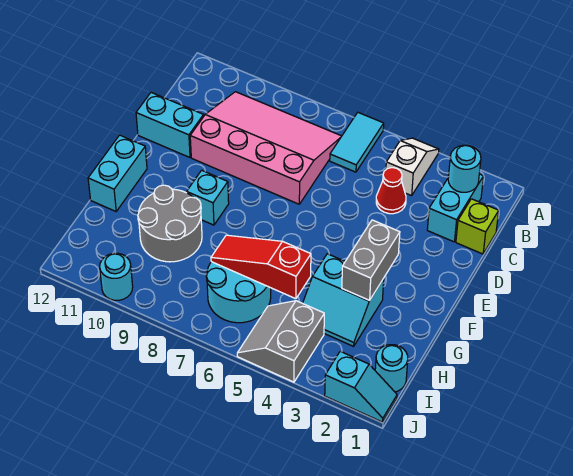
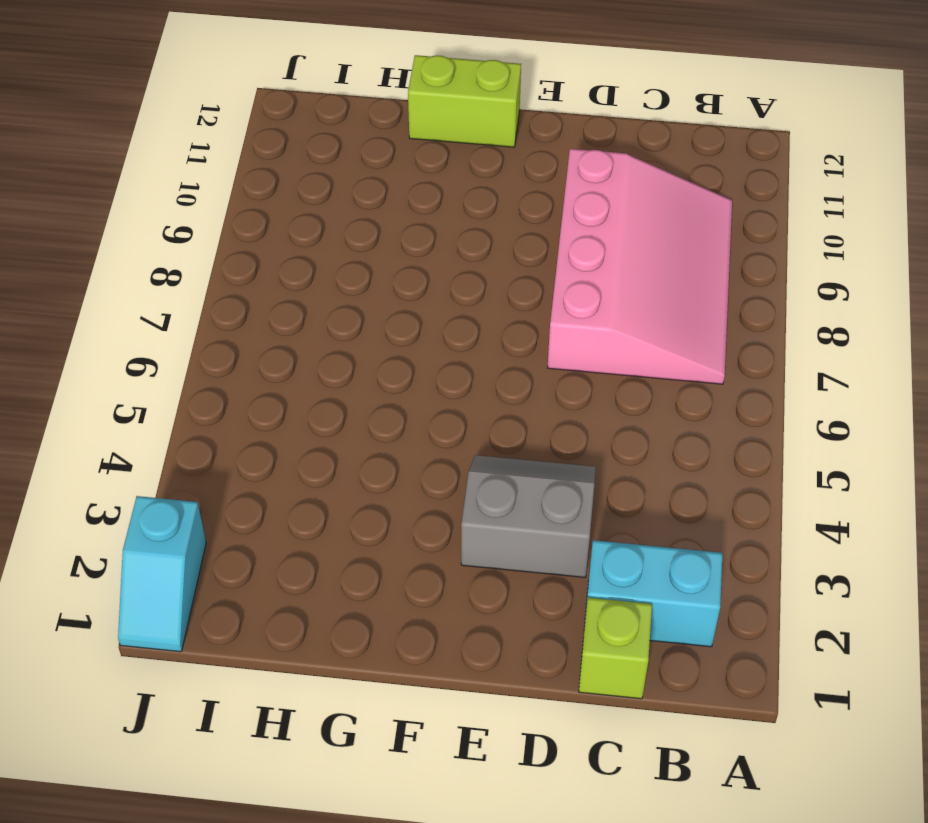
grey slope D3:E4 level 1 top 3 -> grey slope I4:J5 level 1 top 4
lime brick F12:G12 level 1 -> cyan brick F12:G12 level 1
none -> white slope A4:B4 level 1 top B
none -> cyan tile A6:B6 level 1
none -> red cone C4 level 1

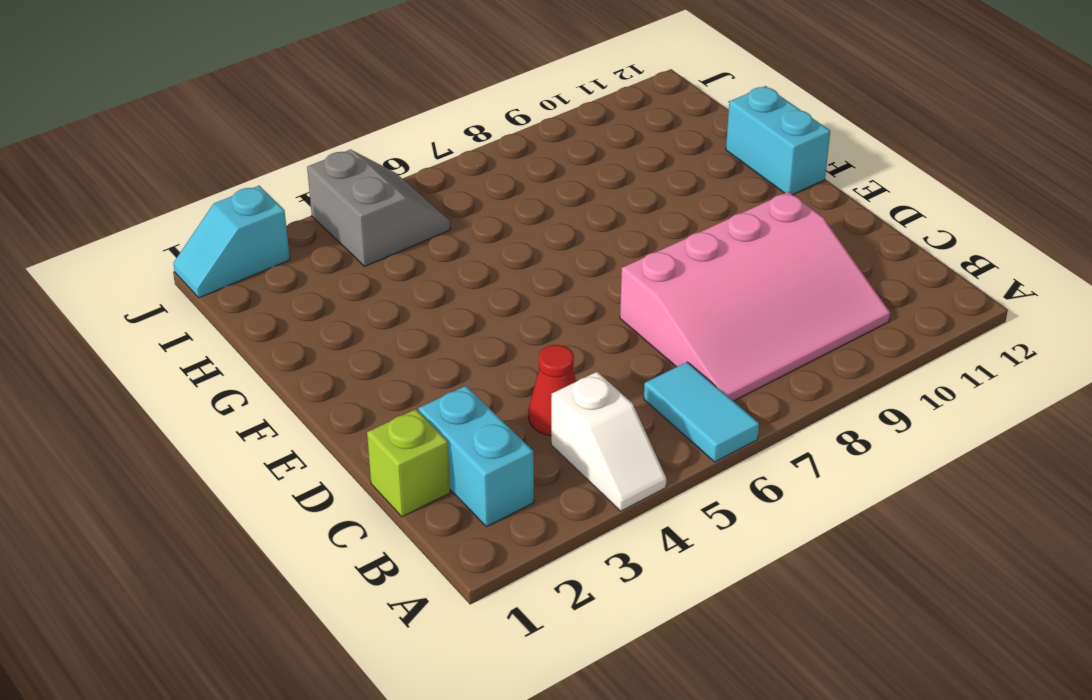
none -> cyan brick D11:D12 level 1
none -> cyan brick F9 level 1
none -> cyan slope G3:H4 level 1 top G

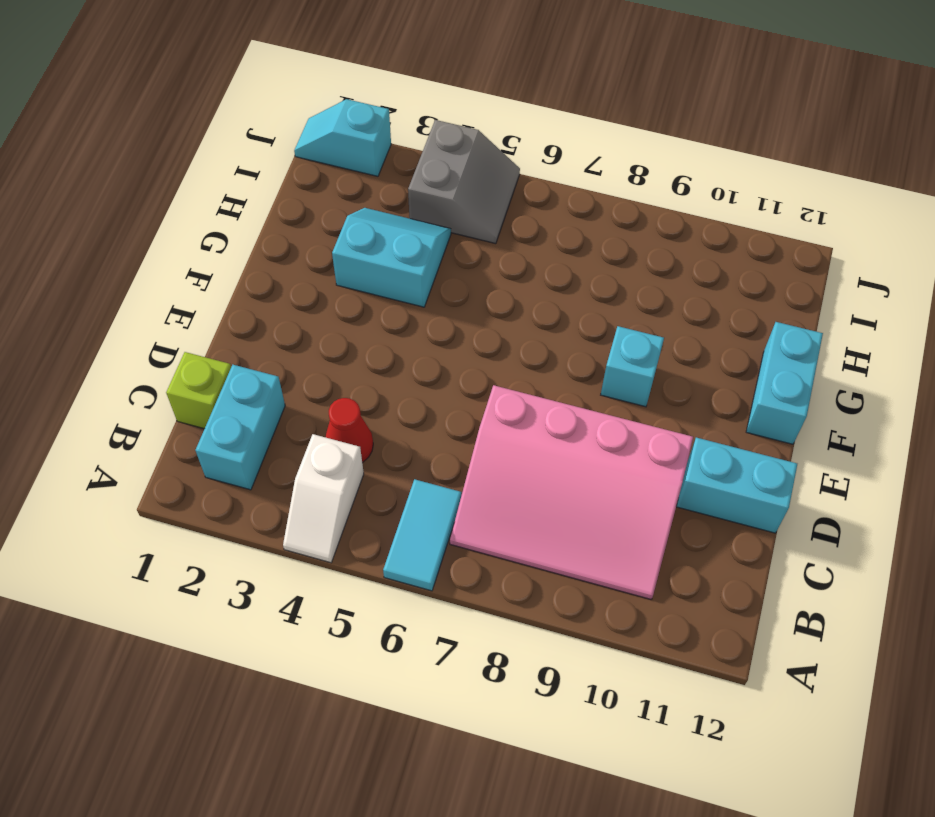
none -> grey round brick G9:H10 level 1
none -> cyan round brick H6:I7 level 1
none -> cyan round brick I1 level 1

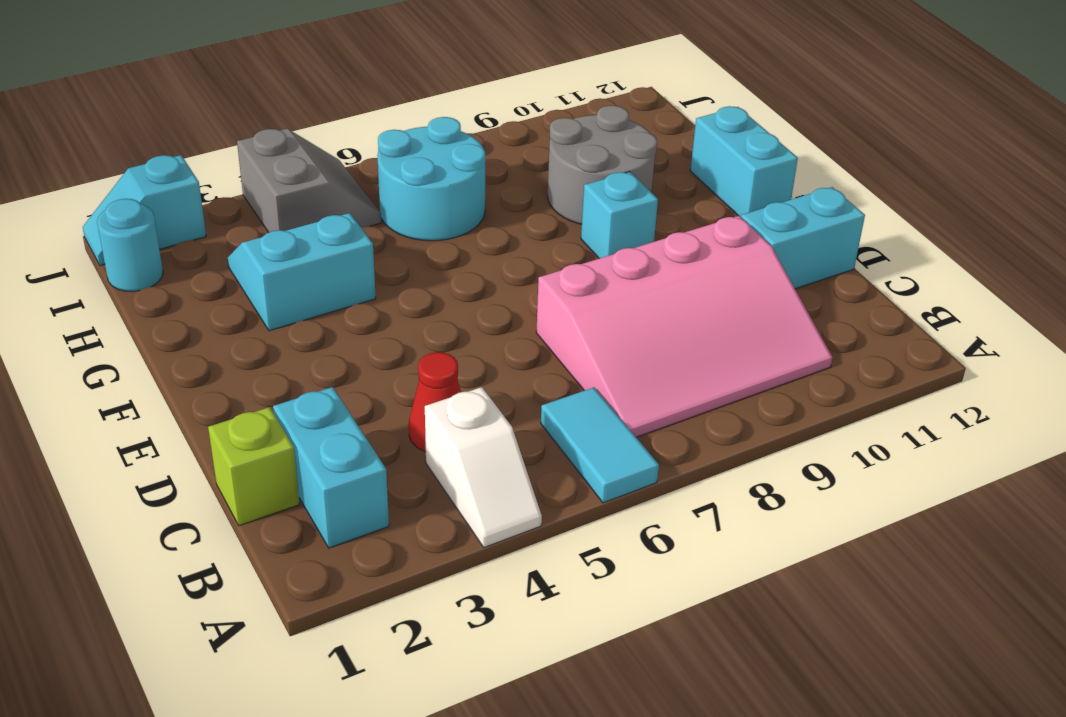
none -> cyan round brick J10 level 1
none -> cyan round brick B2 level 2
none -> grey brick F3:G3 level 2

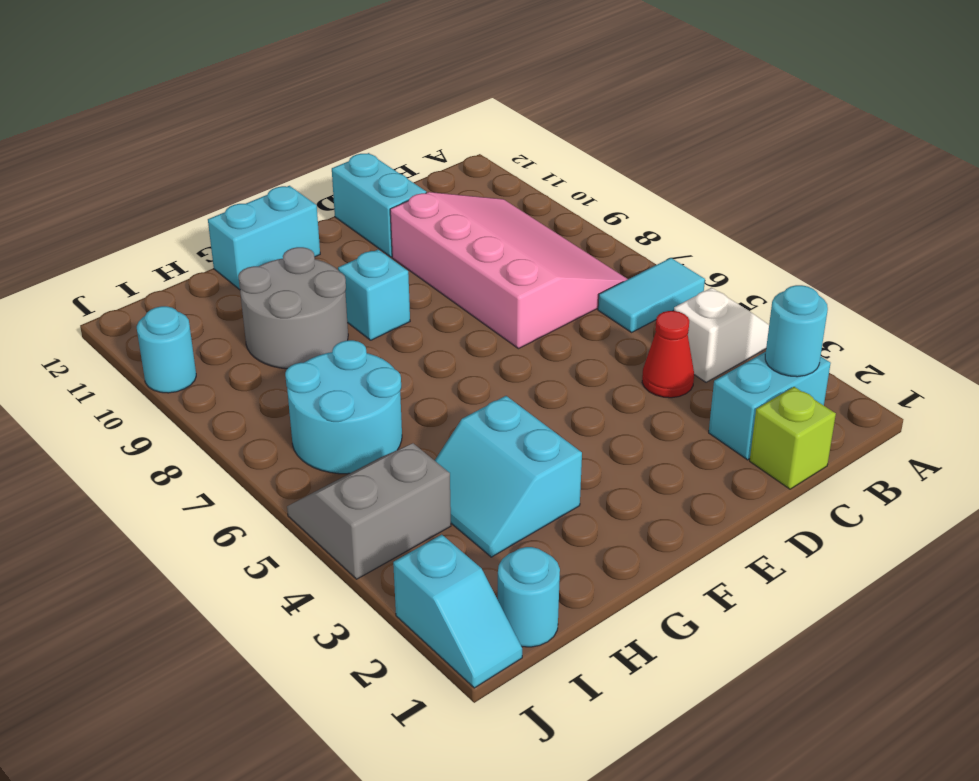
none -> grey brick F3:G3 level 2
none -> red slope H5:H7 level 2 top 5

